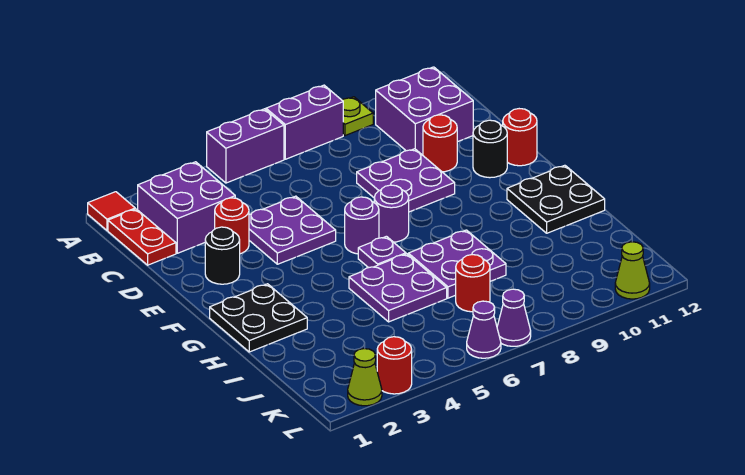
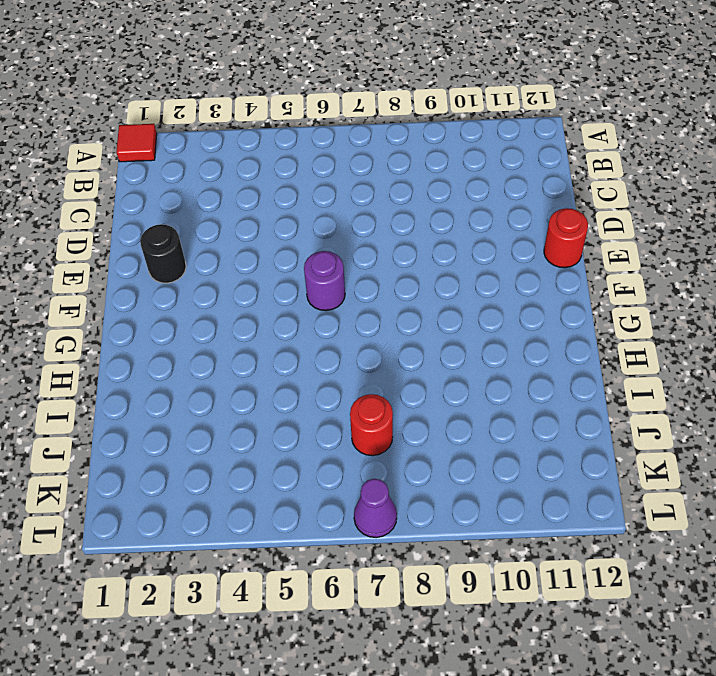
none -> purple brick A5:A6 level 1
none -> purple brick A7:A8 level 1
none -> lime plate A9 level 1

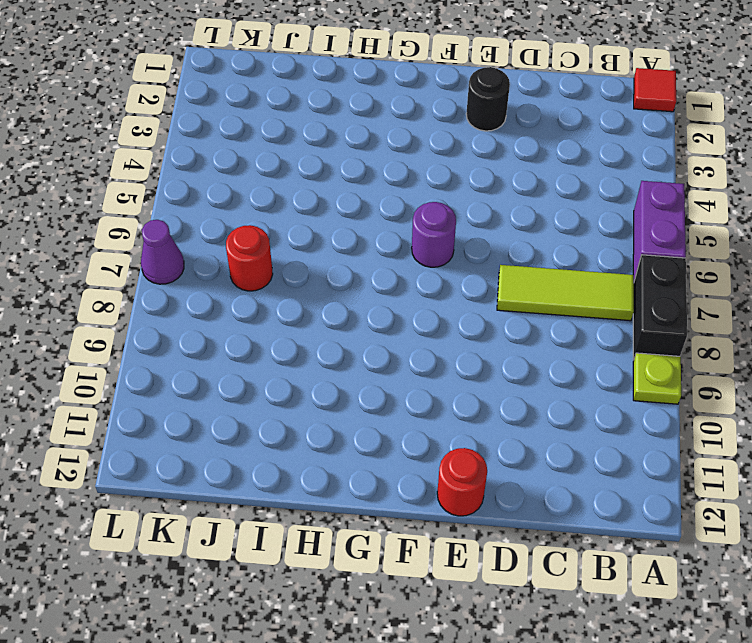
black brick A7:A8 level 1 -> purple brick A7:A8 level 1
lime tile B7:D7 level 1 -> none
none -> red plate B1:C1 level 1
none -> purple brick B2:C3 level 1
none -> purple brick B10:C11 level 1

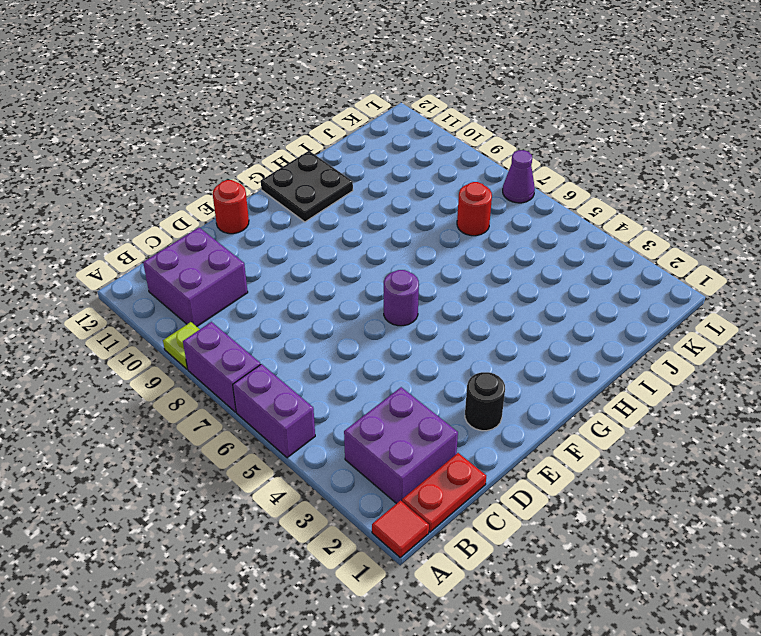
none -> red round brick D3 level 1
none -> purple plate D4:E5 level 1
none -> purple plate D8:E9 level 1

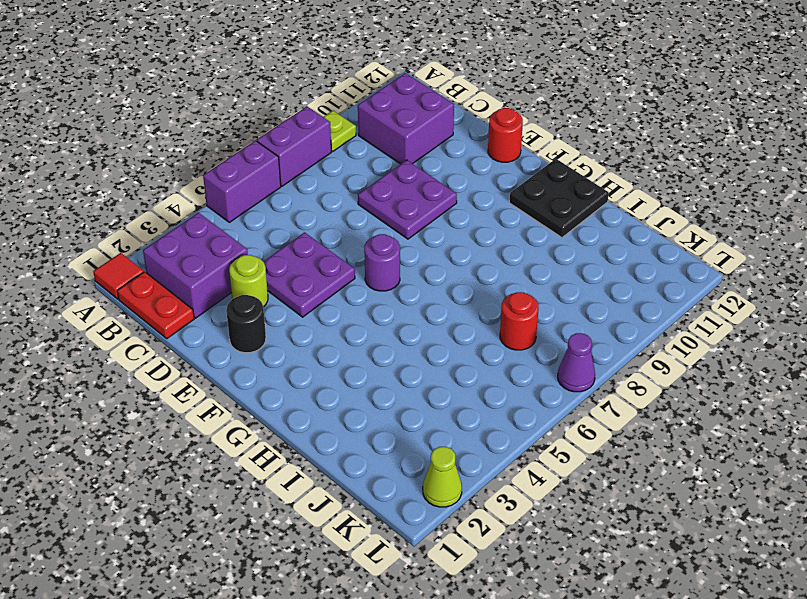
lime round brick D3 level 1 -> red round brick D3 level 1
none -> red round brick D10 level 1
none -> black round brick E11 level 1
none -> purple round brick F7 level 1

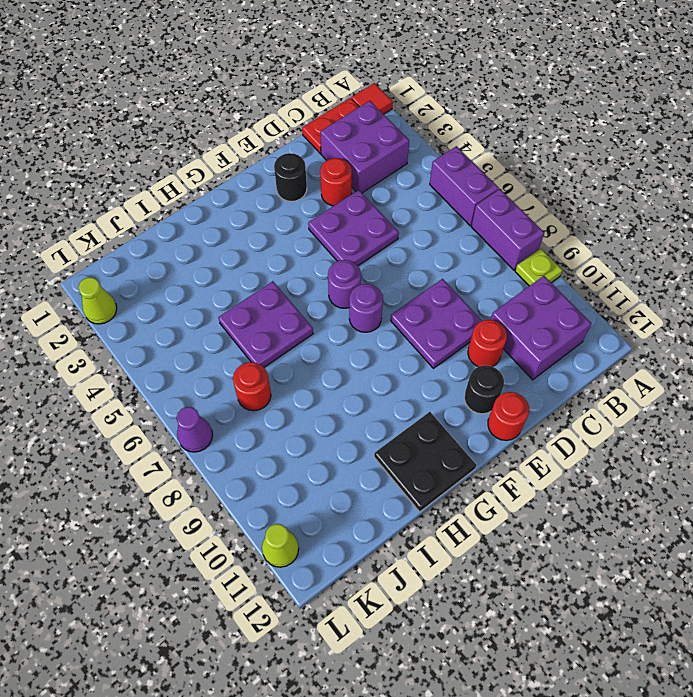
none -> black plate G1:H2 level 1
none -> purple plate G6 level 1
none -> purple plate H7:I8 level 1

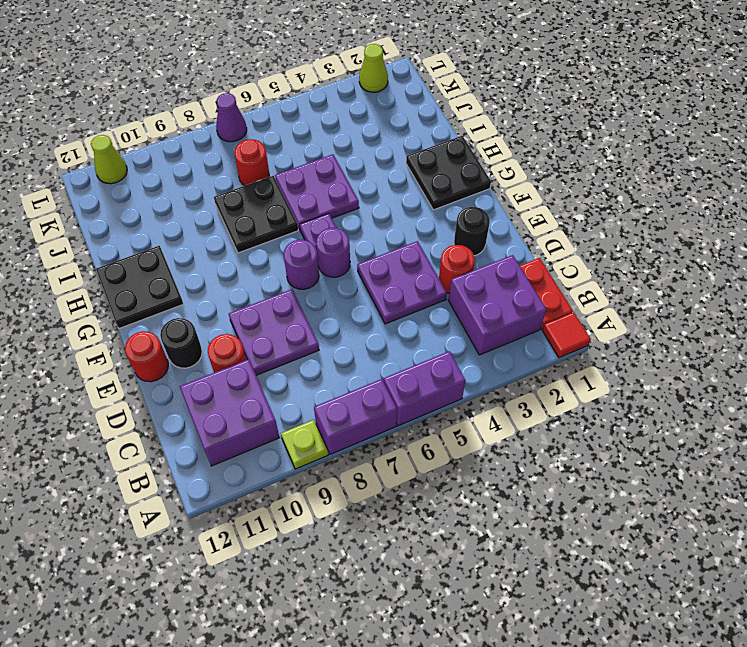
black plate H7:I8 level 1 -> purple plate H7:I8 level 1
none -> red round brick L3 level 1
none -> purple cone L6 level 1

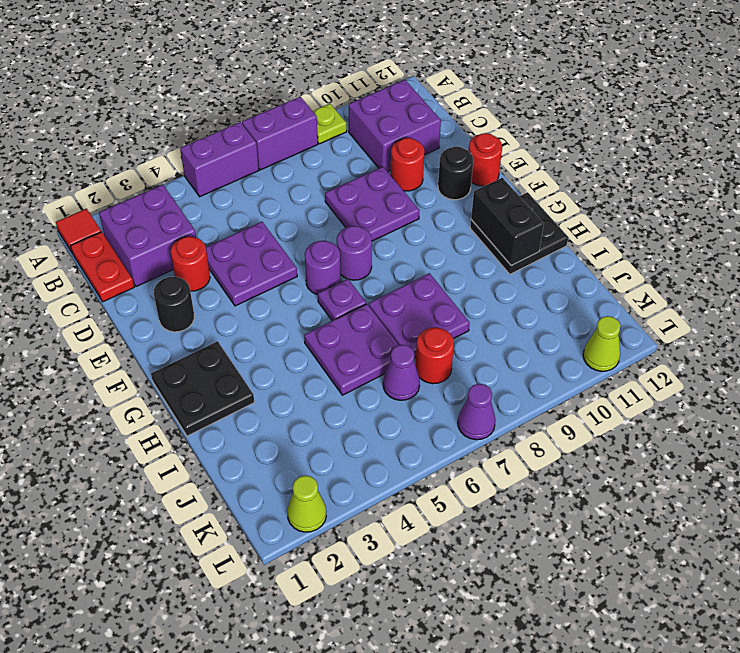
black brick G11:H11 level 2 -> none
purple cone J6 level 1 -> purple cone L6 level 1
none -> red round brick L3 level 1

